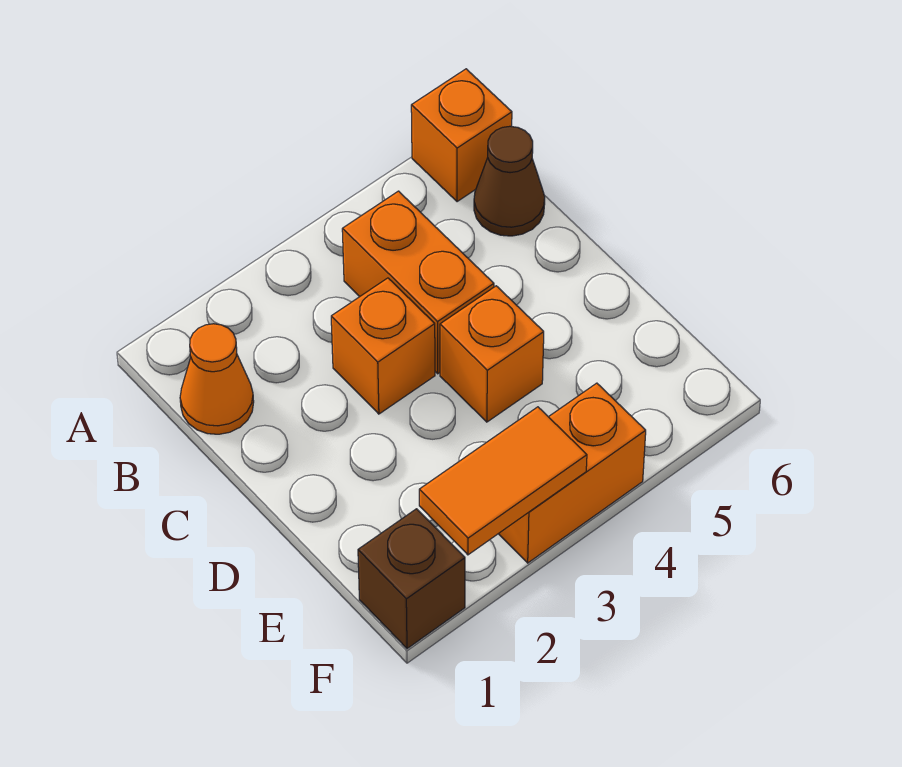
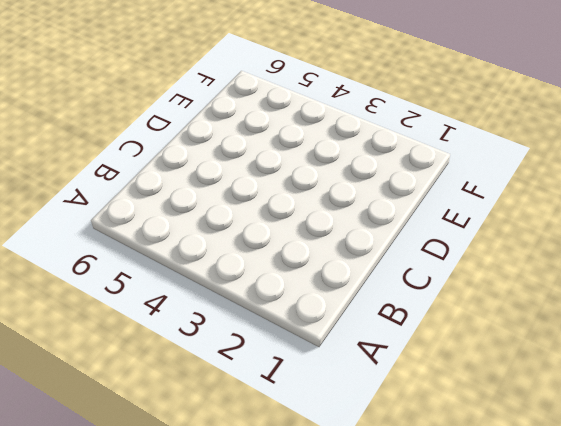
none -> orange brick A6 level 1
none -> orange cone B1 level 1

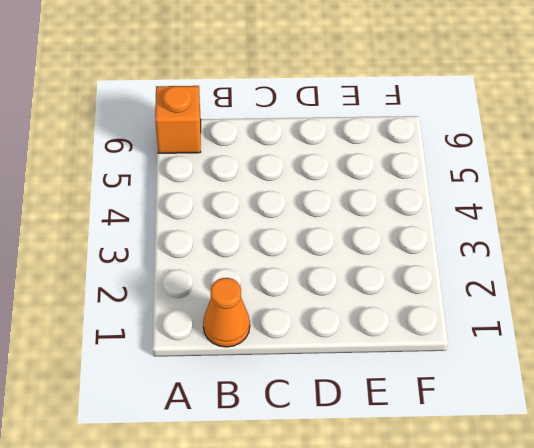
none -> orange brick B4:C4 level 1
none -> brown cone B6 level 1

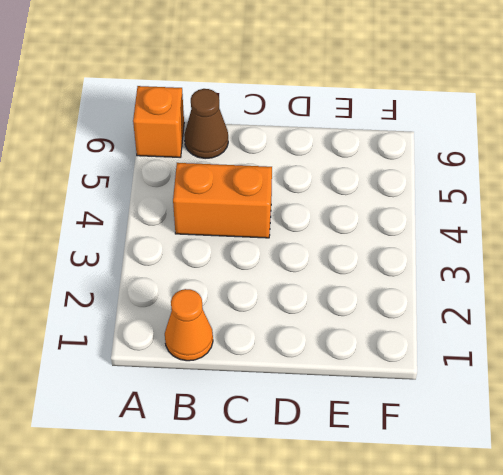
none -> orange brick C3 level 1
none -> orange brick D4 level 1

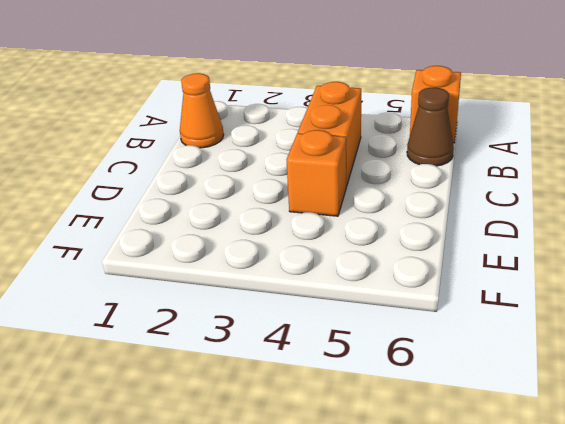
none -> orange brick C3 level 1
none -> brown brick F1 level 1

